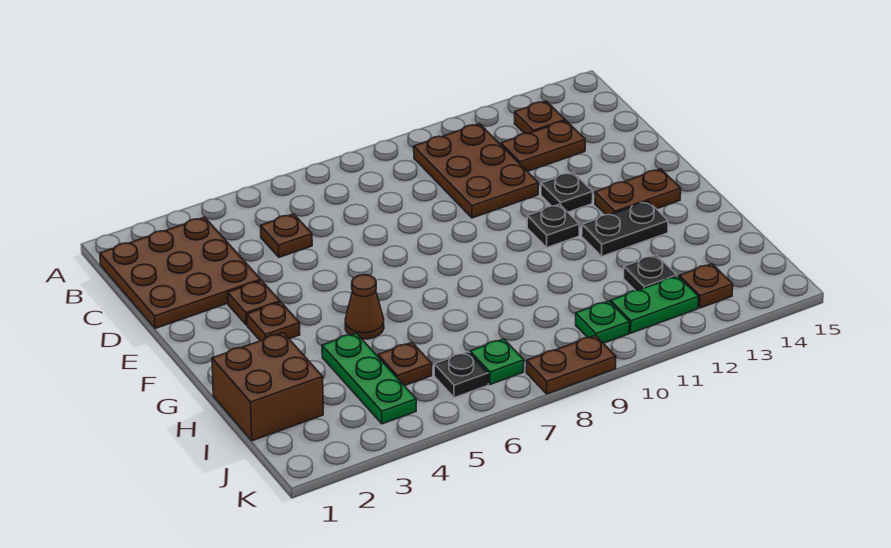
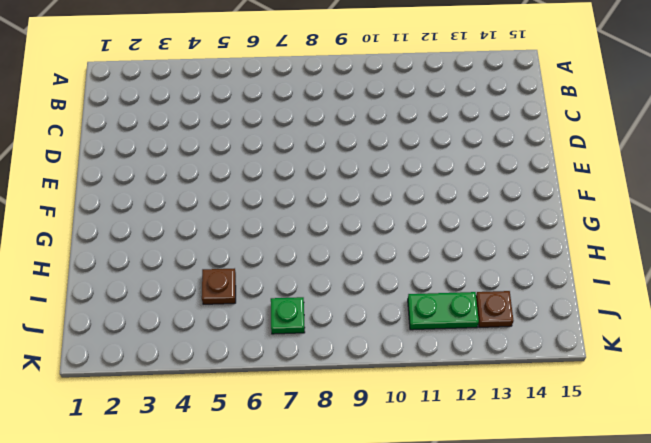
none -> brown plate B1:D3 level 1
none -> brown plate B10:D11 level 1
none -> brown plate B13 level 1

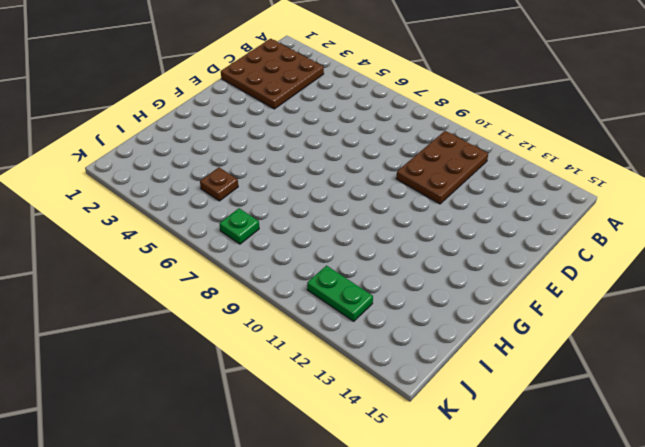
none -> brown plate B13 level 1
none -> brown plate C5 level 1
none -> brown plate C12:C13 level 1

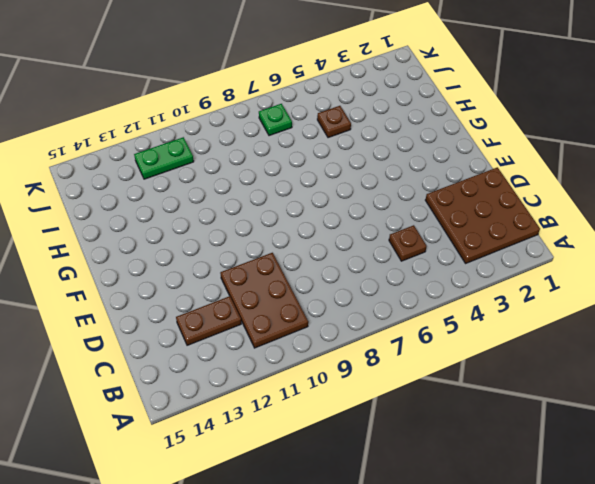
none -> brown plate B13 level 1
none -> brown plate E3 level 1
none -> black plate E12 level 1

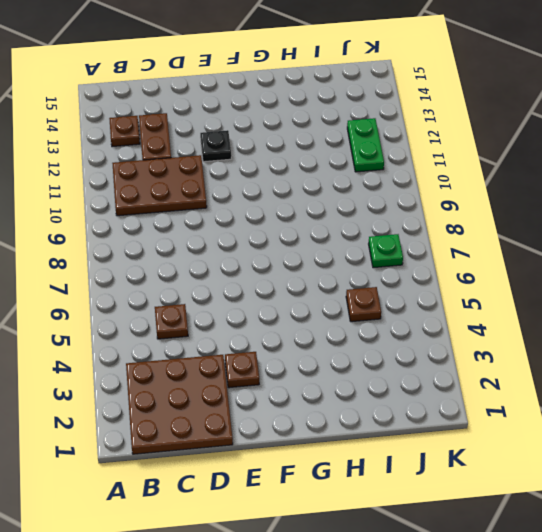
none -> brown plate F3 level 1
none -> black plate F11 level 1
none -> brown plate F13:F14 level 1

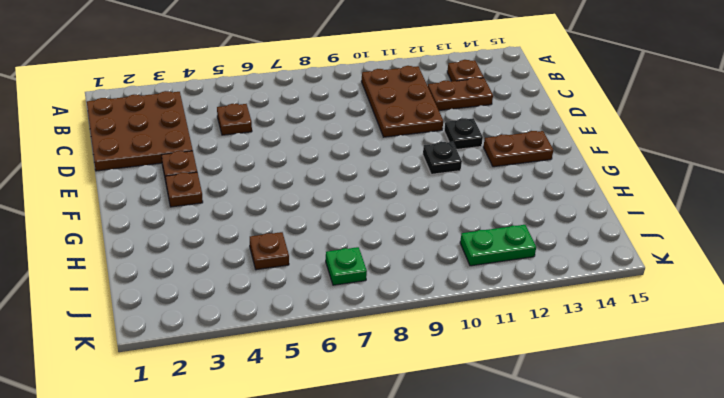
none -> brown cone G5 level 1
none -> black plate G12:G13 level 1
none -> brown brick H1:I2 level 1

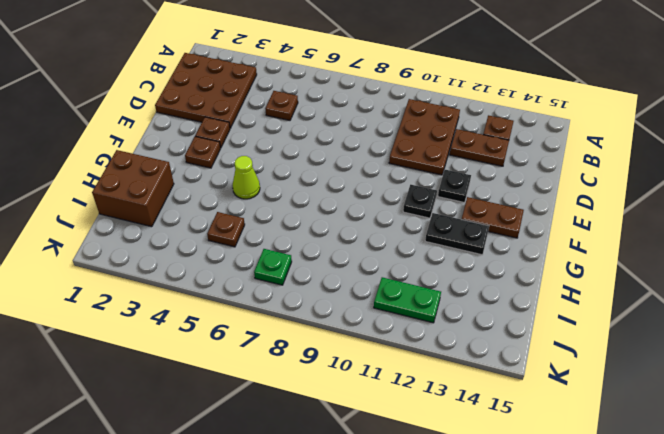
lime cone G5 level 1 -> brown cone G5 level 1
none -> green plate H4:J4 level 1
none -> black plate I12 level 1
none -> black plate J6 level 1

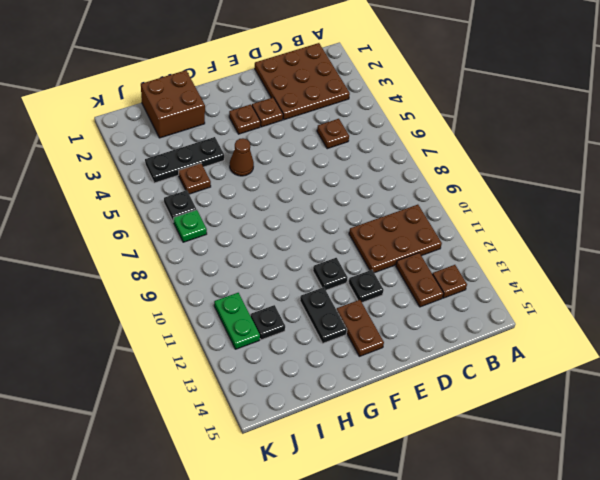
black plate H4:J4 level 1 -> green plate H4:J4 level 1
none -> green plate J10 level 1
none -> brown plate J13 level 1
none -> brown plate K8:K9 level 1

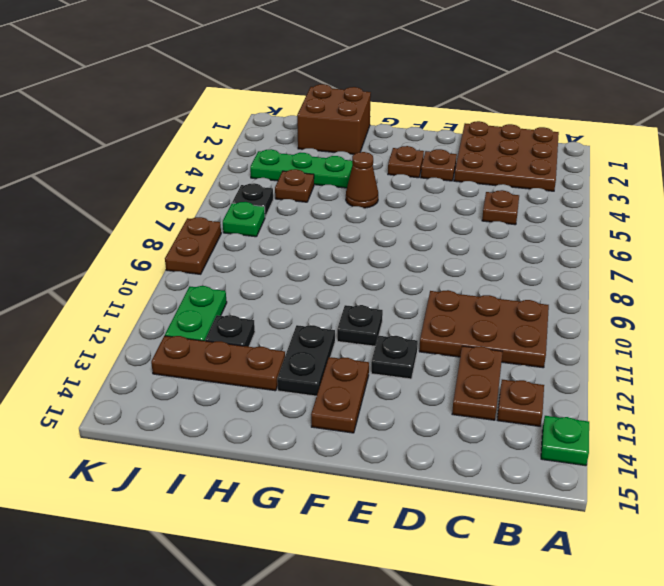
green plate A14 level 1 -> green plate J10 level 1
brown plate H13:J13 level 1 -> brown plate J13 level 1

